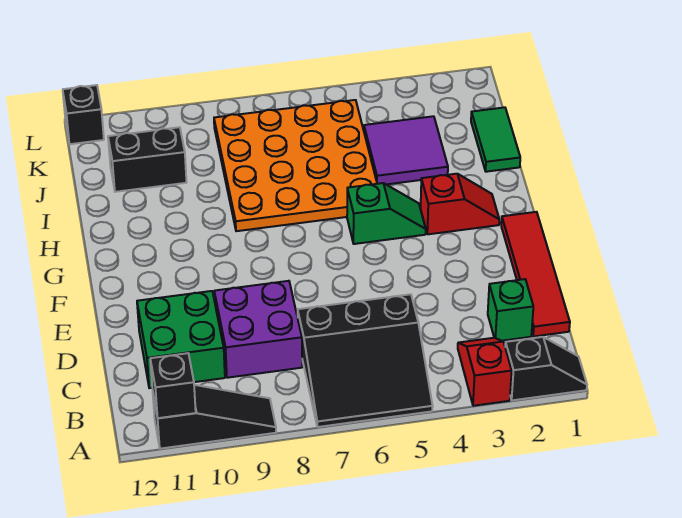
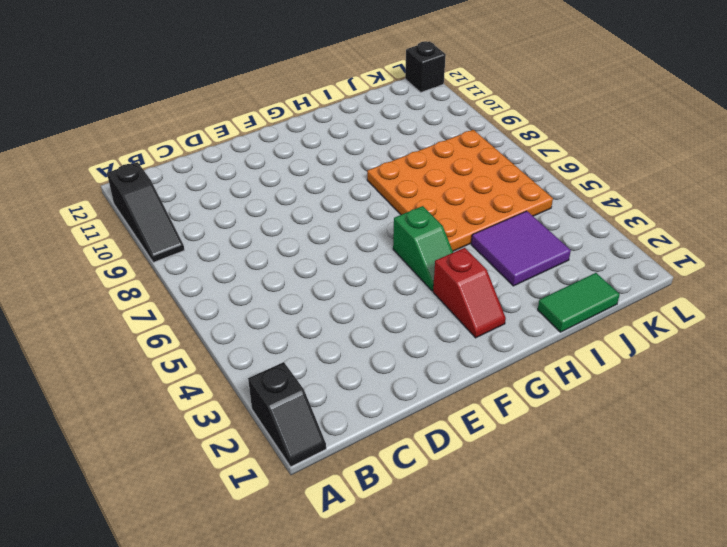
none -> red slope A3:B3 level 1 top A
none -> black slope A5:C7 level 1 top C
none -> red tile C1:F1 level 1

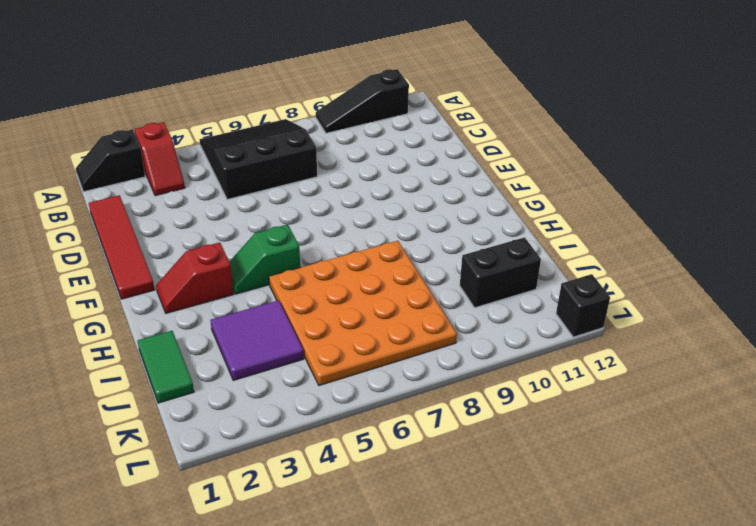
none -> green brick C2 level 1
none -> purple brick C8:D9 level 1
none -> green brick C10:D11 level 1

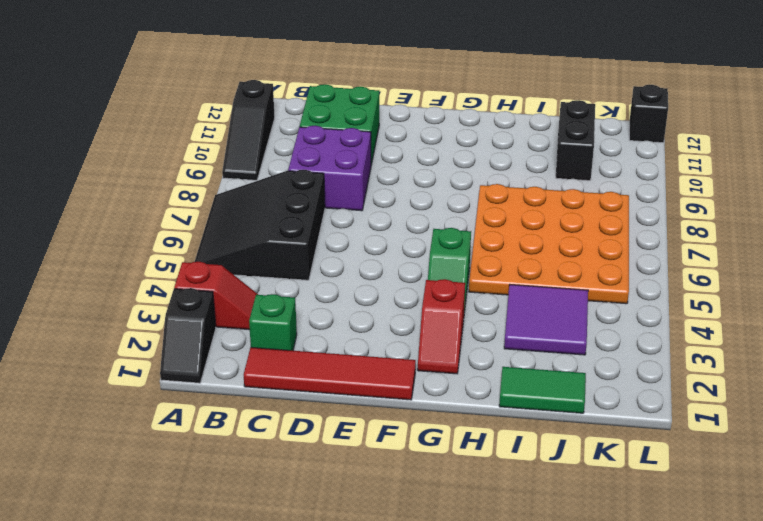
none -> black brick A11 level 2

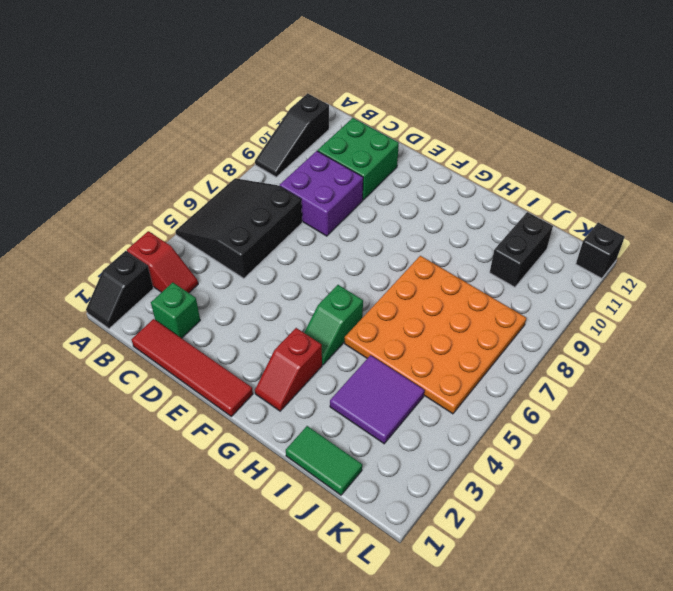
none -> black brick A11 level 2

